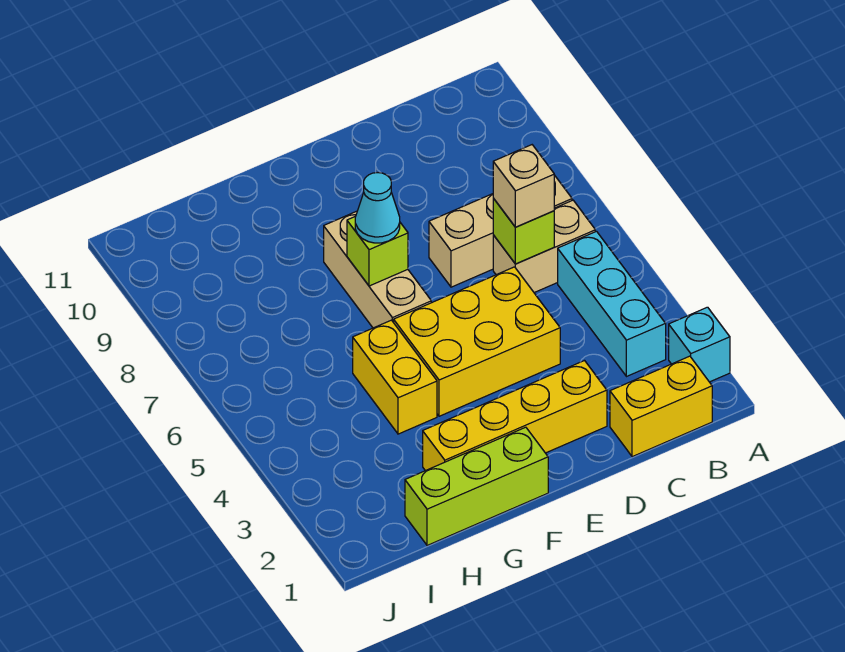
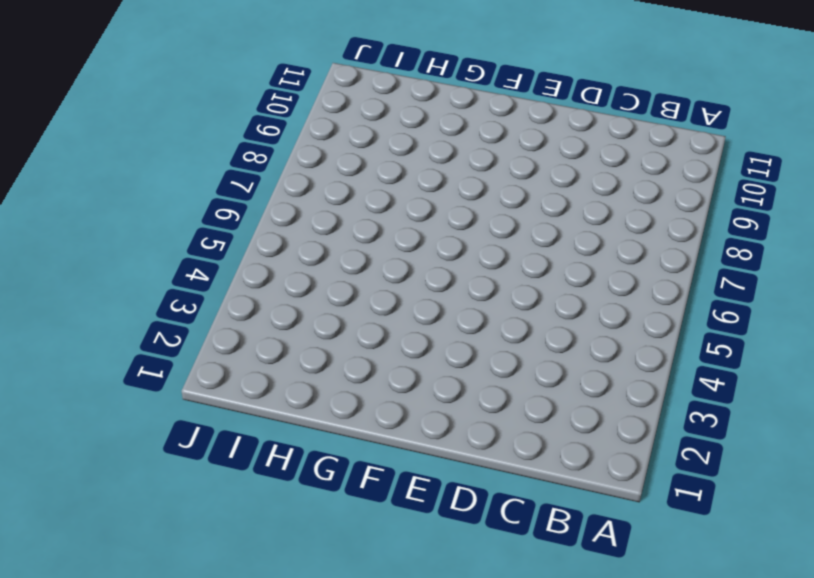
none -> cyan brick A2 level 1
none -> yellow brick B1:C1 level 1
none -> cyan brick B3:B5 level 1

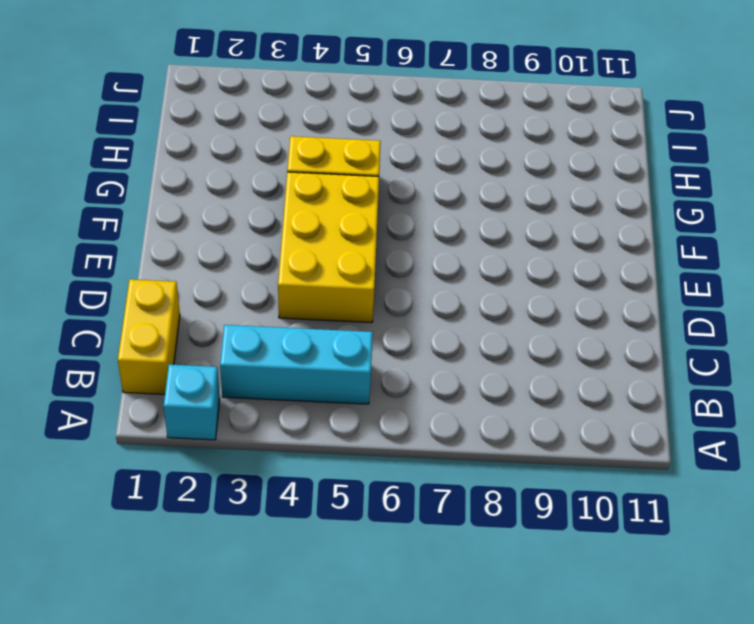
none -> tan brick B6:C6 level 1
none -> tan brick B7:D7 level 1
none -> yellow brick D2:G2 level 1

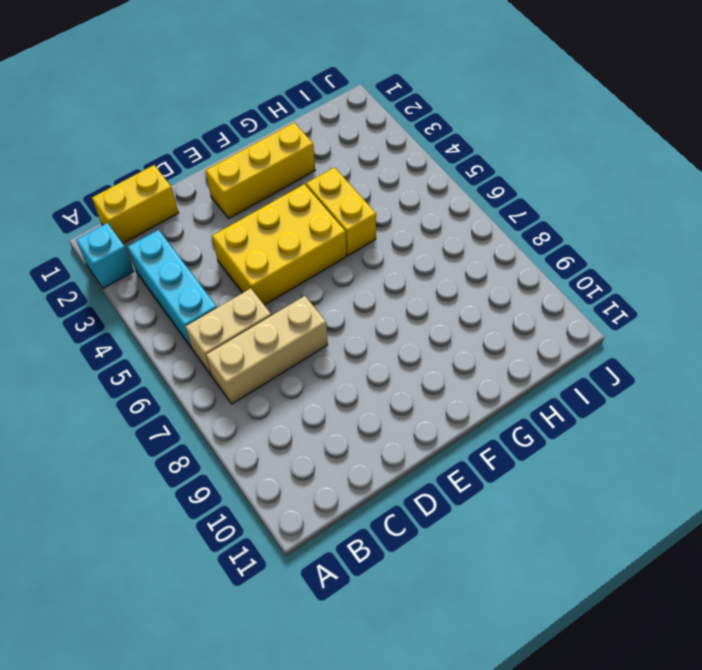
yellow brick E2:G2 level 1 -> yellow brick D2:G2 level 1
none -> lime brick F1:H1 level 1
none -> tan brick F6:F8 level 1
none -> lime brick C6 level 2

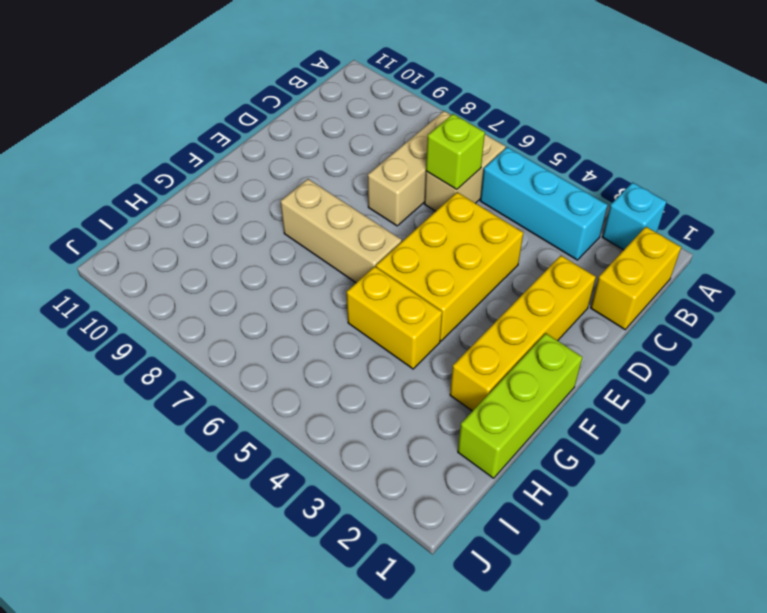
none -> lime brick F7 level 2
none -> tan brick C6 level 3
none -> cyan cone F7 level 3

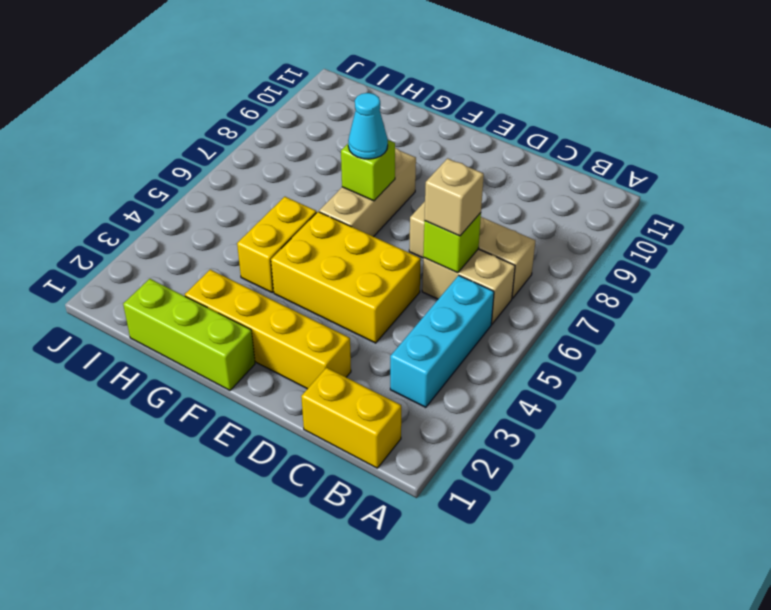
none -> cyan brick A2 level 1

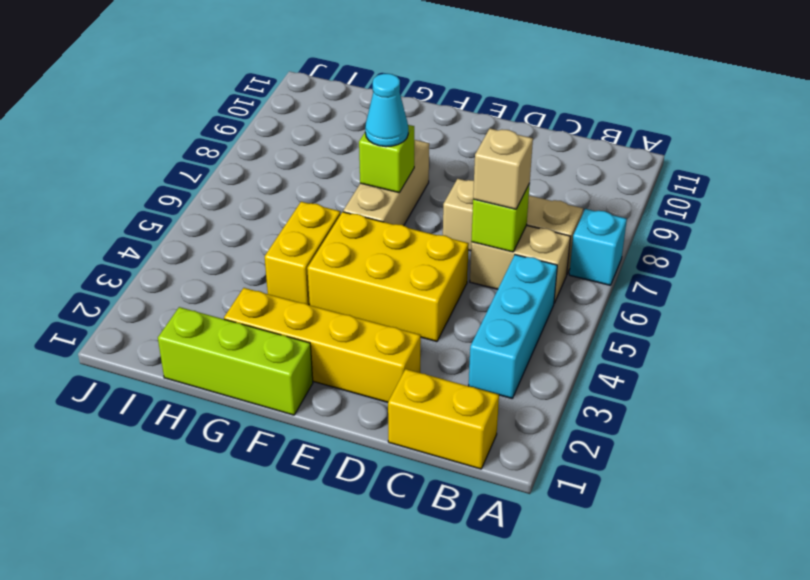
cyan brick A7 level 1 -> cyan brick A2 level 1

